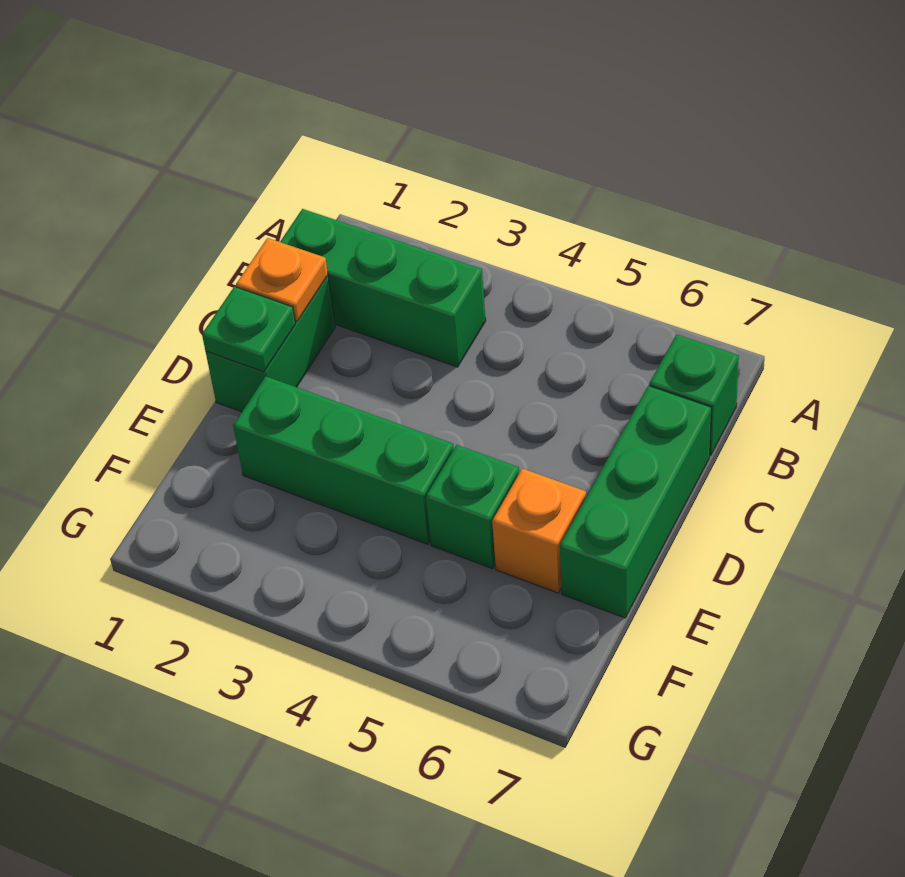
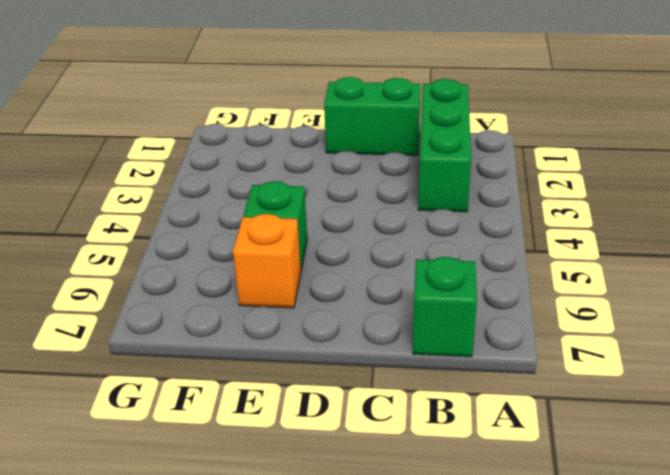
none -> green brick C7:E7 level 1
none -> green brick E2:E4 level 1

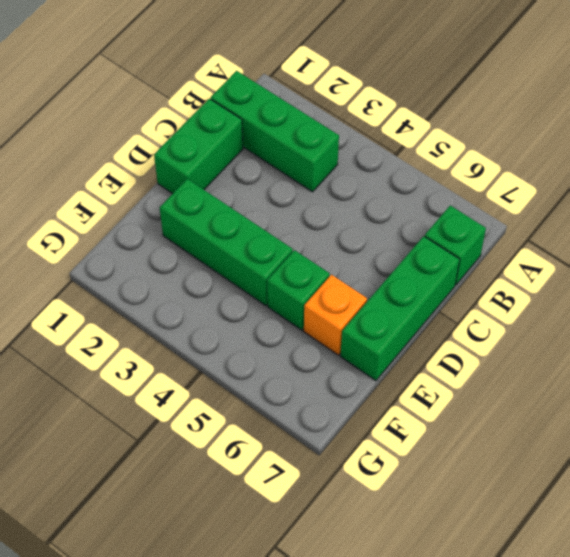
none -> orange plate C1 level 2
none -> green plate D1 level 2

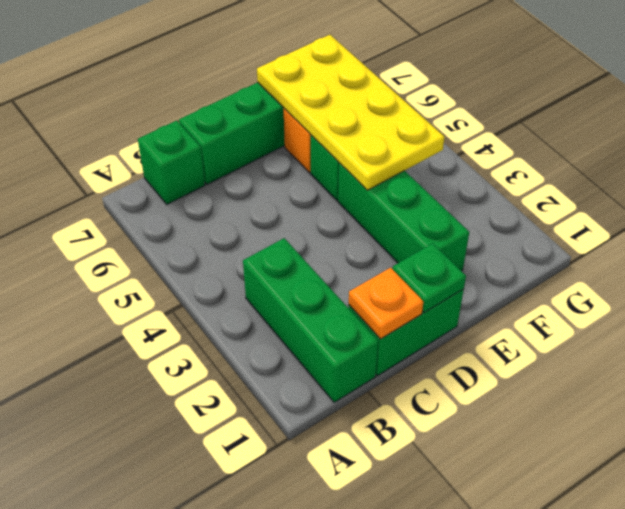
yellow plate E4:F7 level 2 -> none

